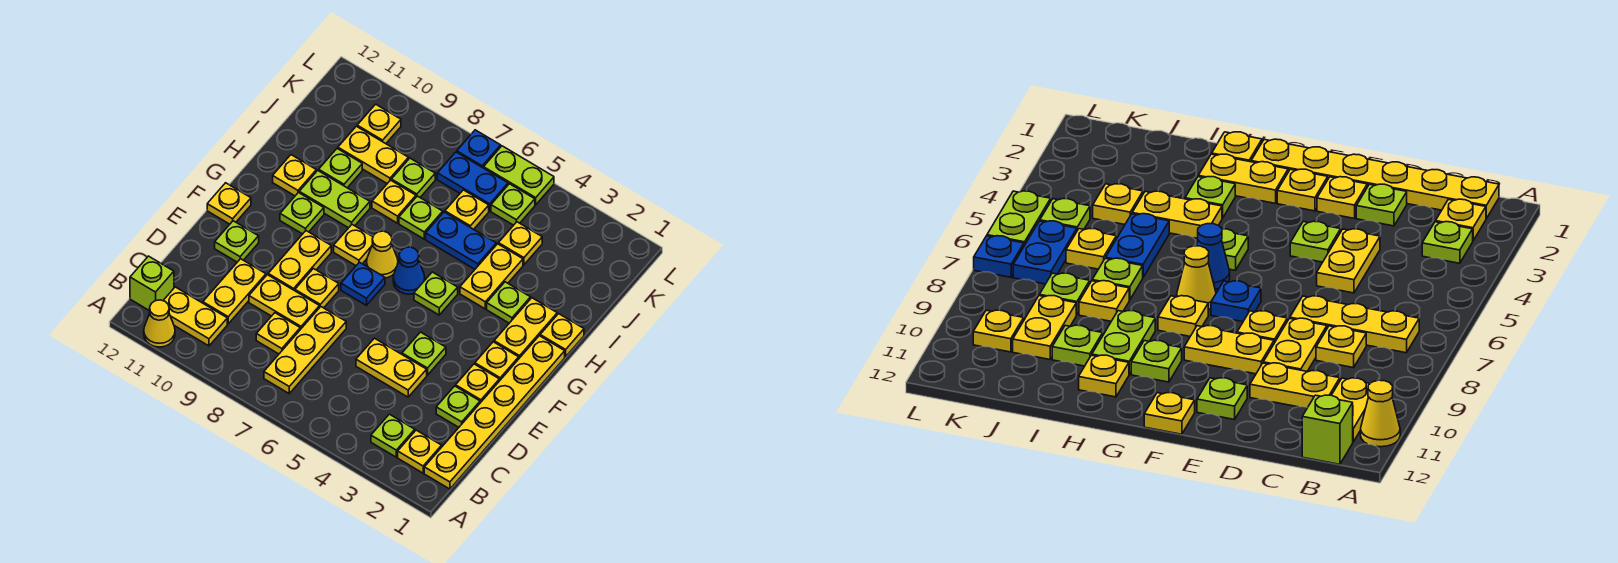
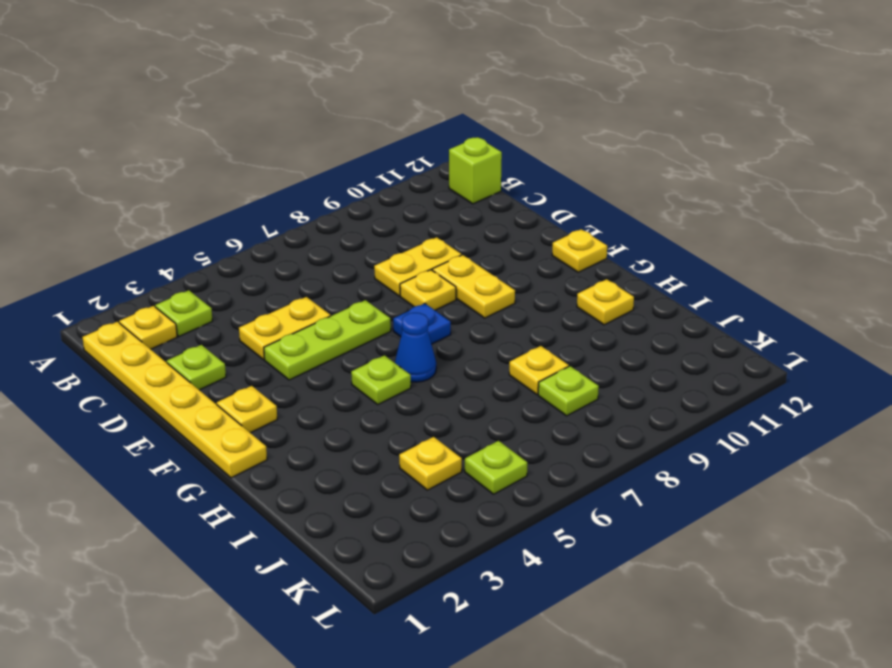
lime plate E4:E6 level 1 -> lime plate E4 level 1
none -> yellow cone A11 level 1
none -> yellow plate B7:D7 level 1
none -> yellow plate B10:B11 level 1
none -> yellow plate C8 level 1

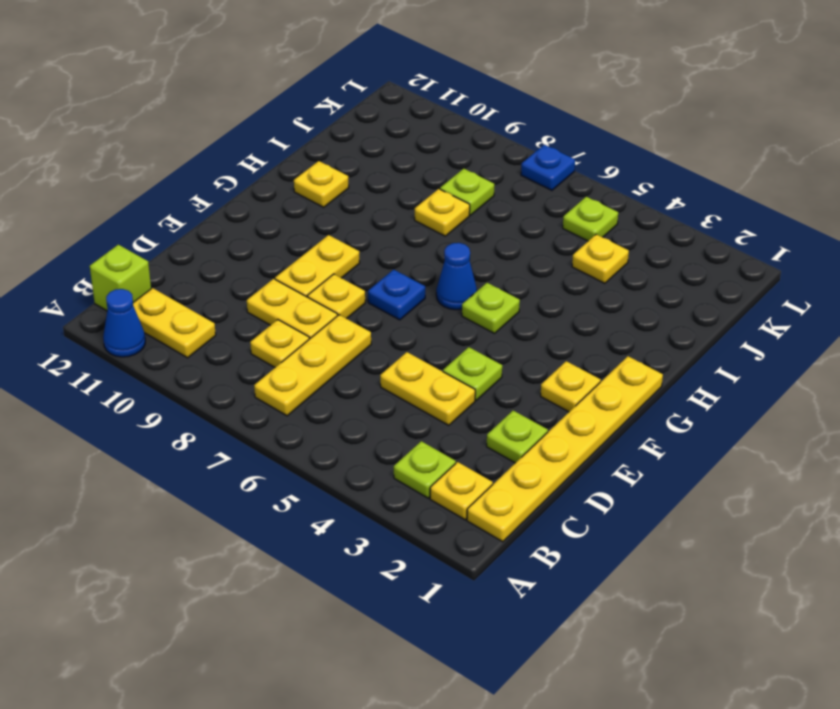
blue cone A11 level 1 -> yellow cone A11 level 1
none -> yellow plate C10:D10 level 1
none -> yellow plate E2 level 1
none -> lime plate E11 level 1
none -> yellow plate F12 level 1

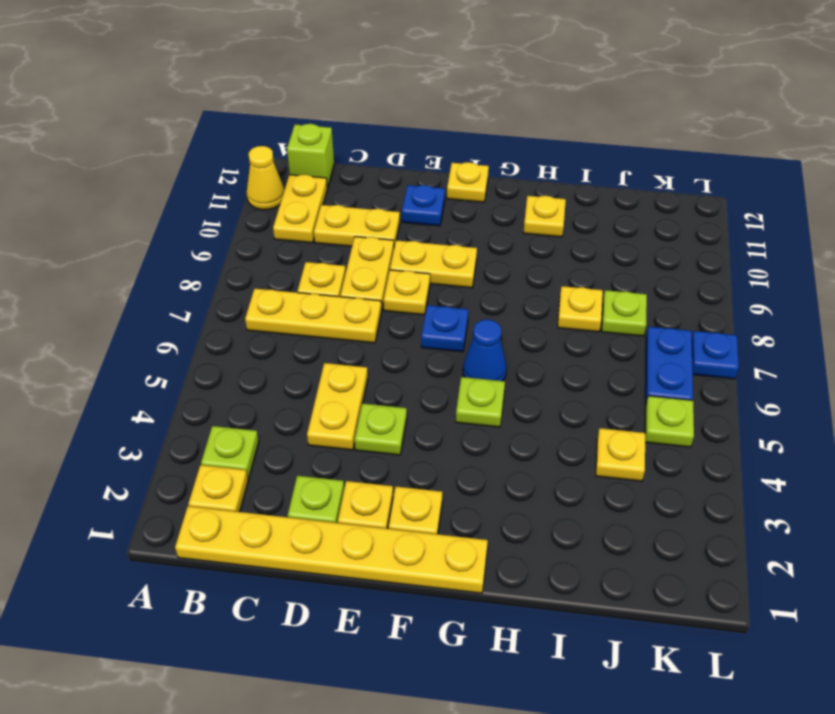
blue plate E11 level 1 -> lime plate E11 level 1
none -> yellow plate G2:H2 level 1
none -> yellow cone G7 level 1
none -> yellow plate G8 level 1
none -> lime plate G10 level 1

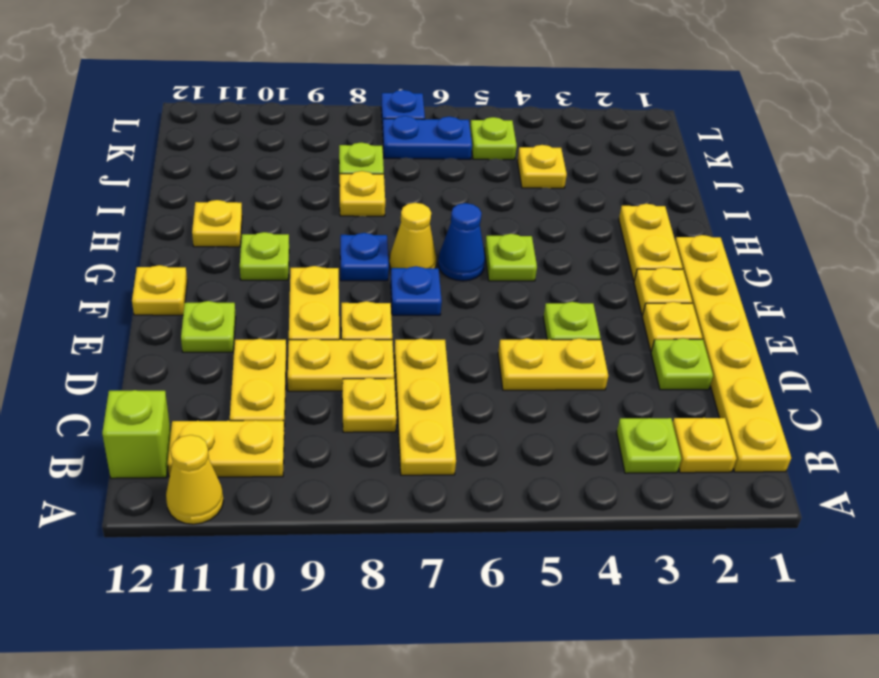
blue plate G8 level 1 -> yellow plate G8 level 1
none -> yellow plate H1 level 1
none -> lime plate H3 level 1
none -> yellow plate H4:I4 level 1
none -> lime plate H9:H10 level 1

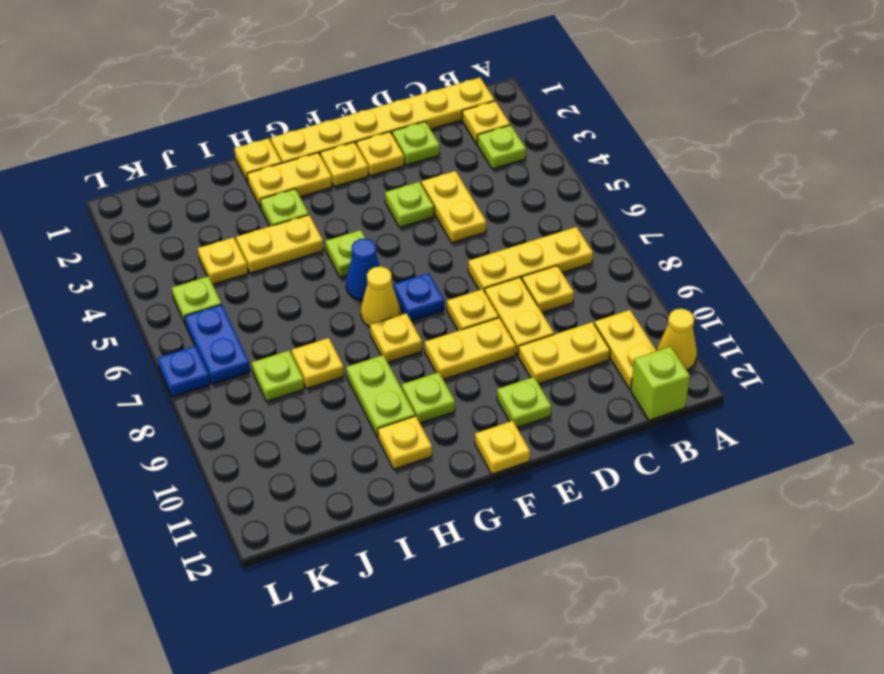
none -> blue plate I5:I6 level 1
none -> lime plate I7 level 1
none -> lime plate I10 level 1
none -> yellow plate J6 level 1

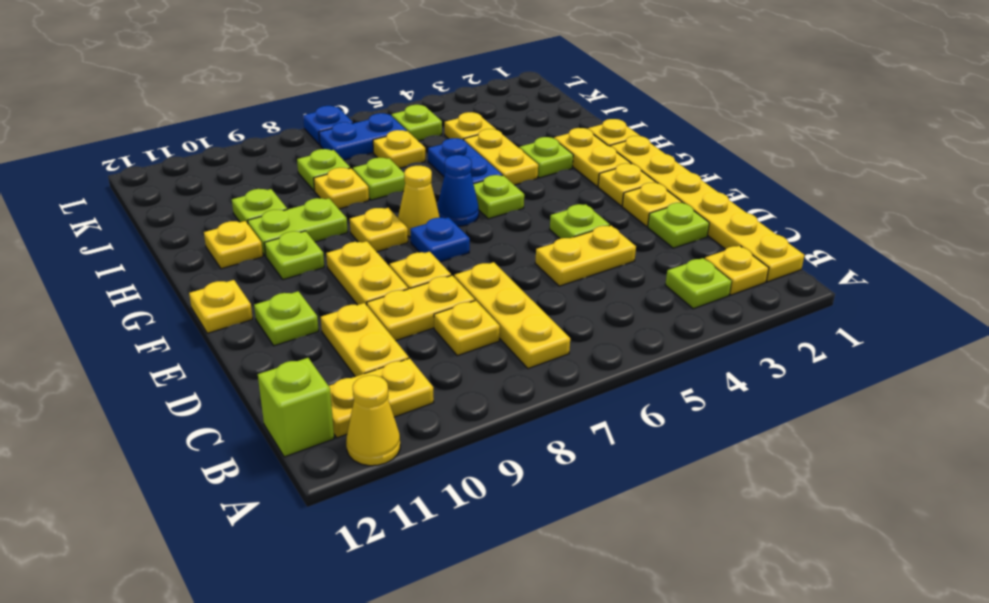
blue plate H5:I5 level 1 -> blue plate I5:I6 level 1
none -> yellow plate J9:J10 level 1
none -> yellow plate K10 level 1
none -> lime plate L5:L6 level 1

